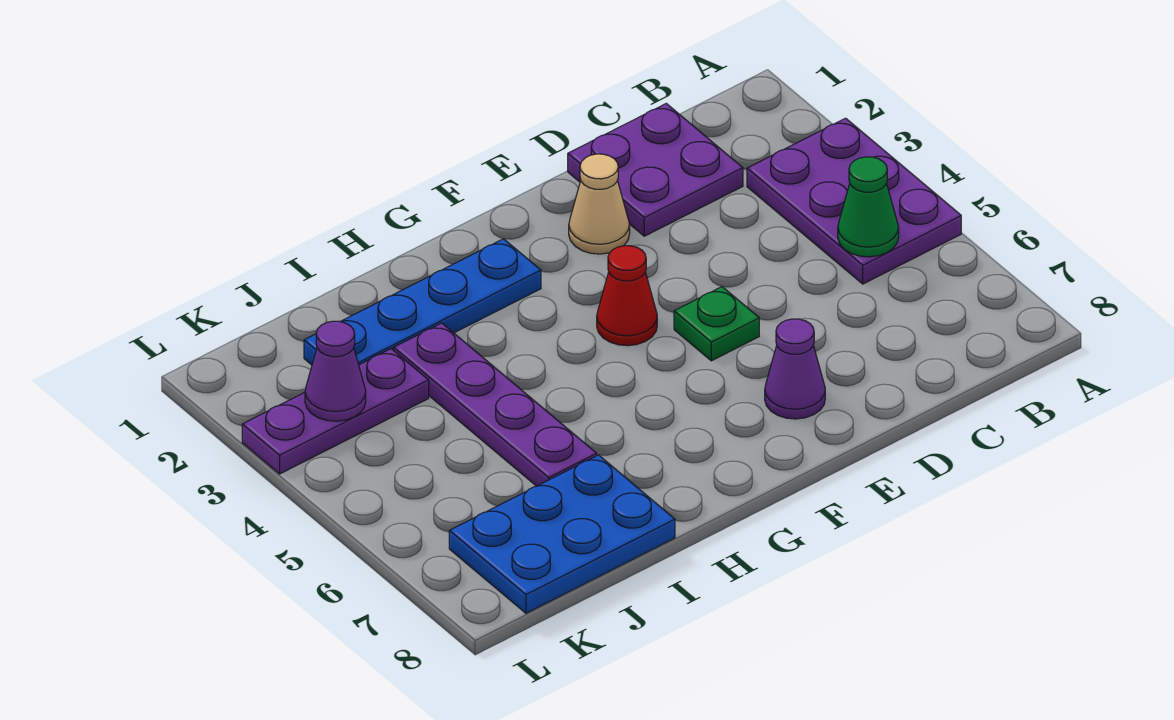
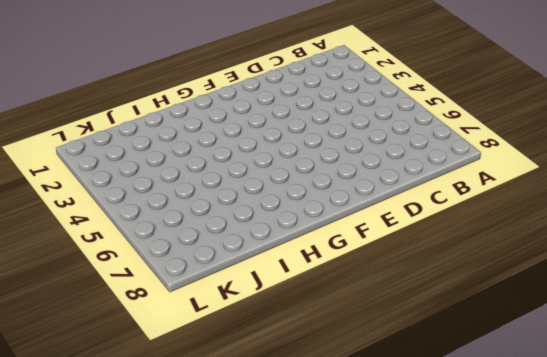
none -> purple plate A3:B5 level 1
none -> purple plate C1:D2 level 1
none -> tan cone E2 level 1

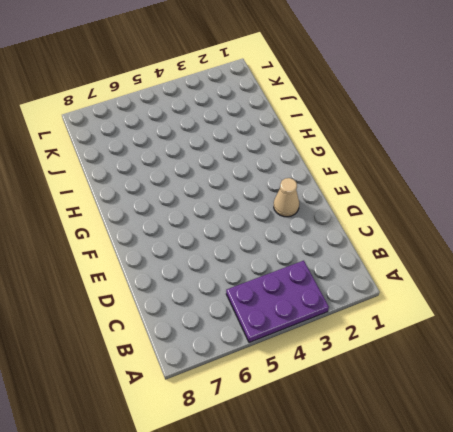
none -> purple plate C1:D2 level 1
none -> green plate E5 level 1
none -> purple cone E7 level 1

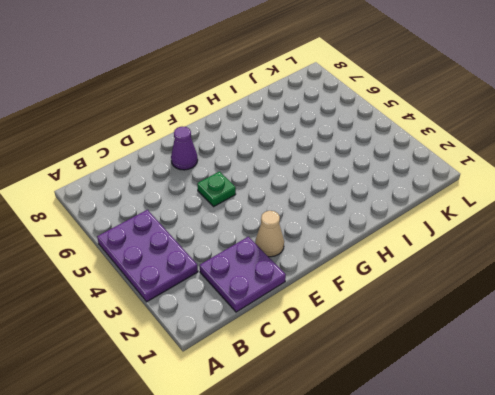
none -> red cone F4 level 1
none -> blue plate G2:J2 level 1
none -> purple plate I3:I6 level 1

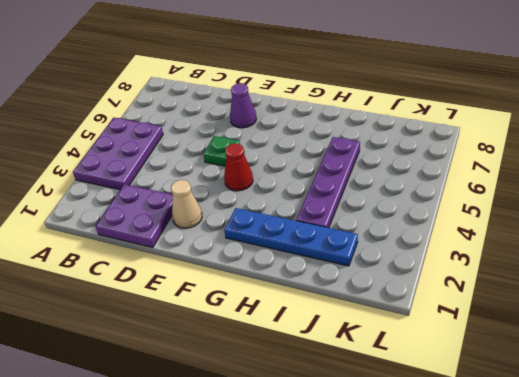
none -> blue plate I7:K8 level 1
none -> purple plate J3:L3 level 1
none -> green cone B5 level 2

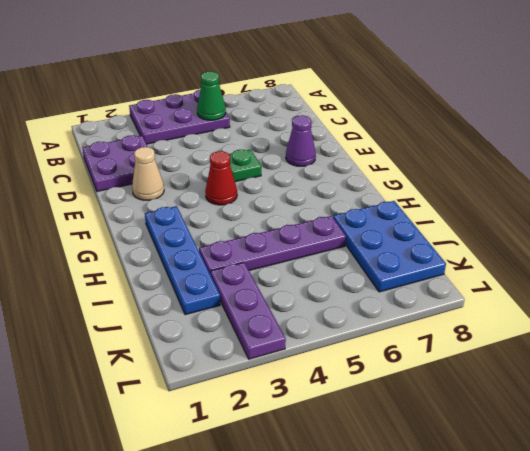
none -> purple cone K3 level 2

